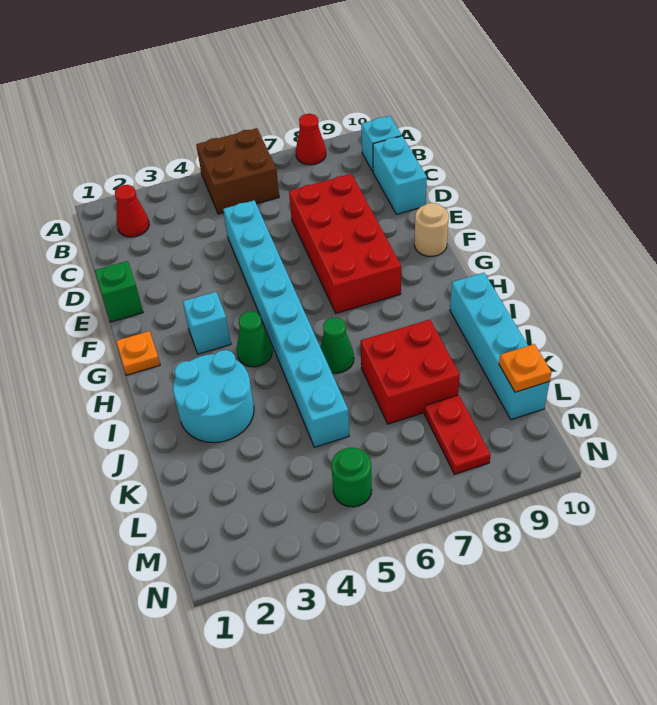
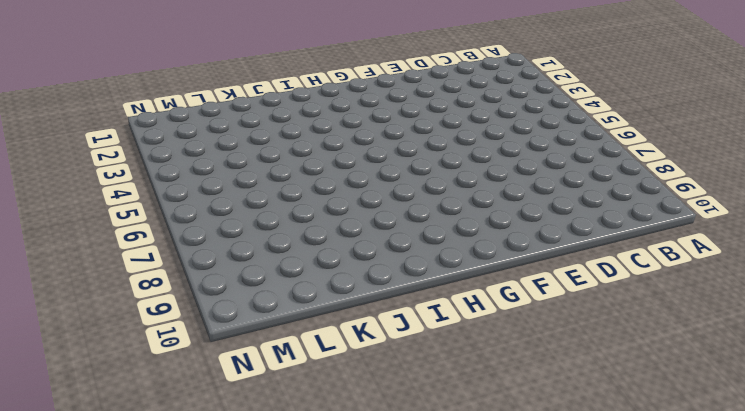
none -> brown brick A5:B6 level 1
none -> red cone A8 level 1
none -> red cone B2 level 1

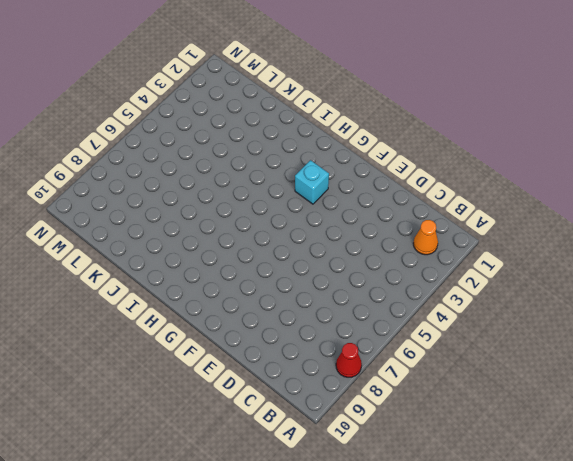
orange cone B2 level 1 -> red cone B2 level 1
none -> brown brick A5:B6 level 1
none -> cyan brick B10 level 1
none -> cyan brick C10:D10 level 1

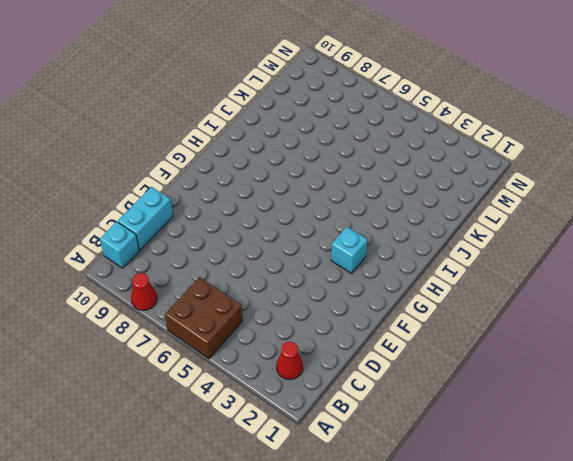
none -> cyan brick D5:K5 level 1
none -> red brick D7:G8 level 1
none -> green brick E1 level 1

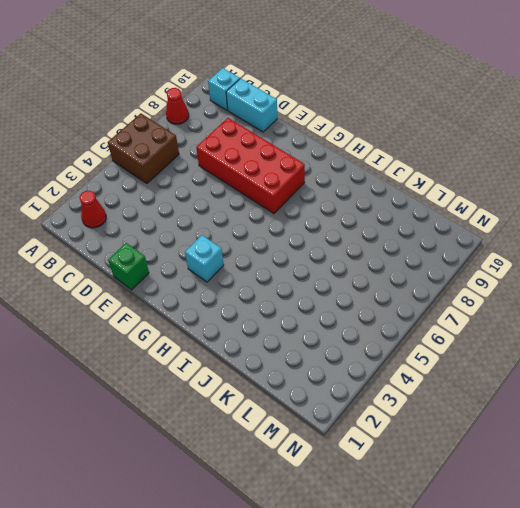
none -> cyan brick D5:K5 level 1
none -> tan round brick F10 level 1
none -> orange plate G1 level 1

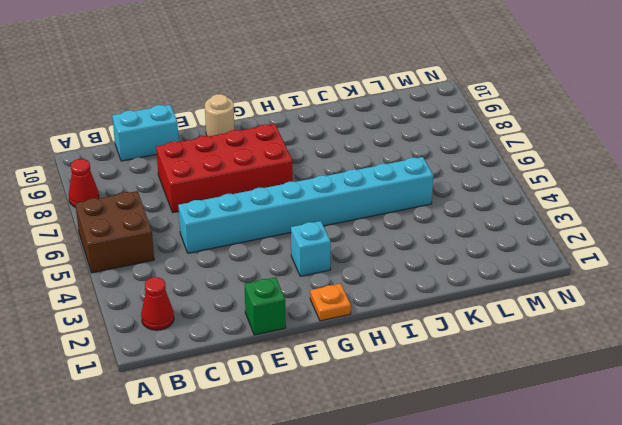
none -> cyan brick B10 level 1
none -> green cone H4 level 1
none -> cyan round brick I2:J3 level 1

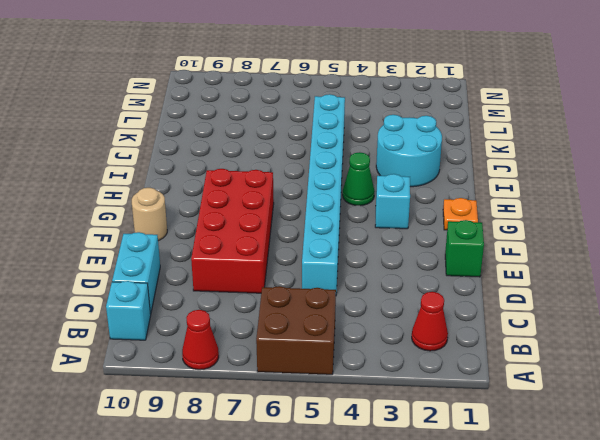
none -> green cone I6 level 1
none -> cyan brick I10:L10 level 1
none -> red brick J7:K8 level 1

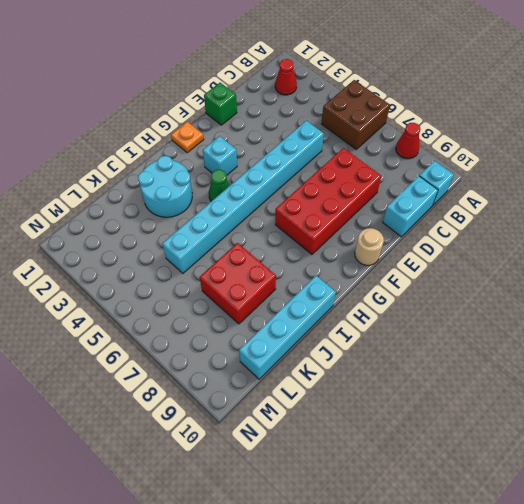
none -> green cone I6 level 1
none -> red plate L8:M8 level 1
none -> green round brick M5 level 1

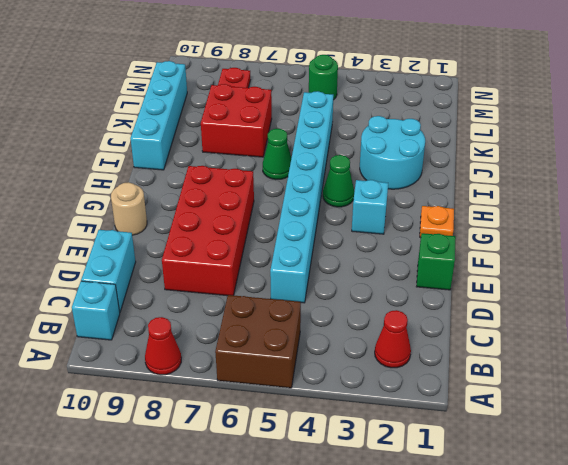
none -> orange plate L10 level 2

